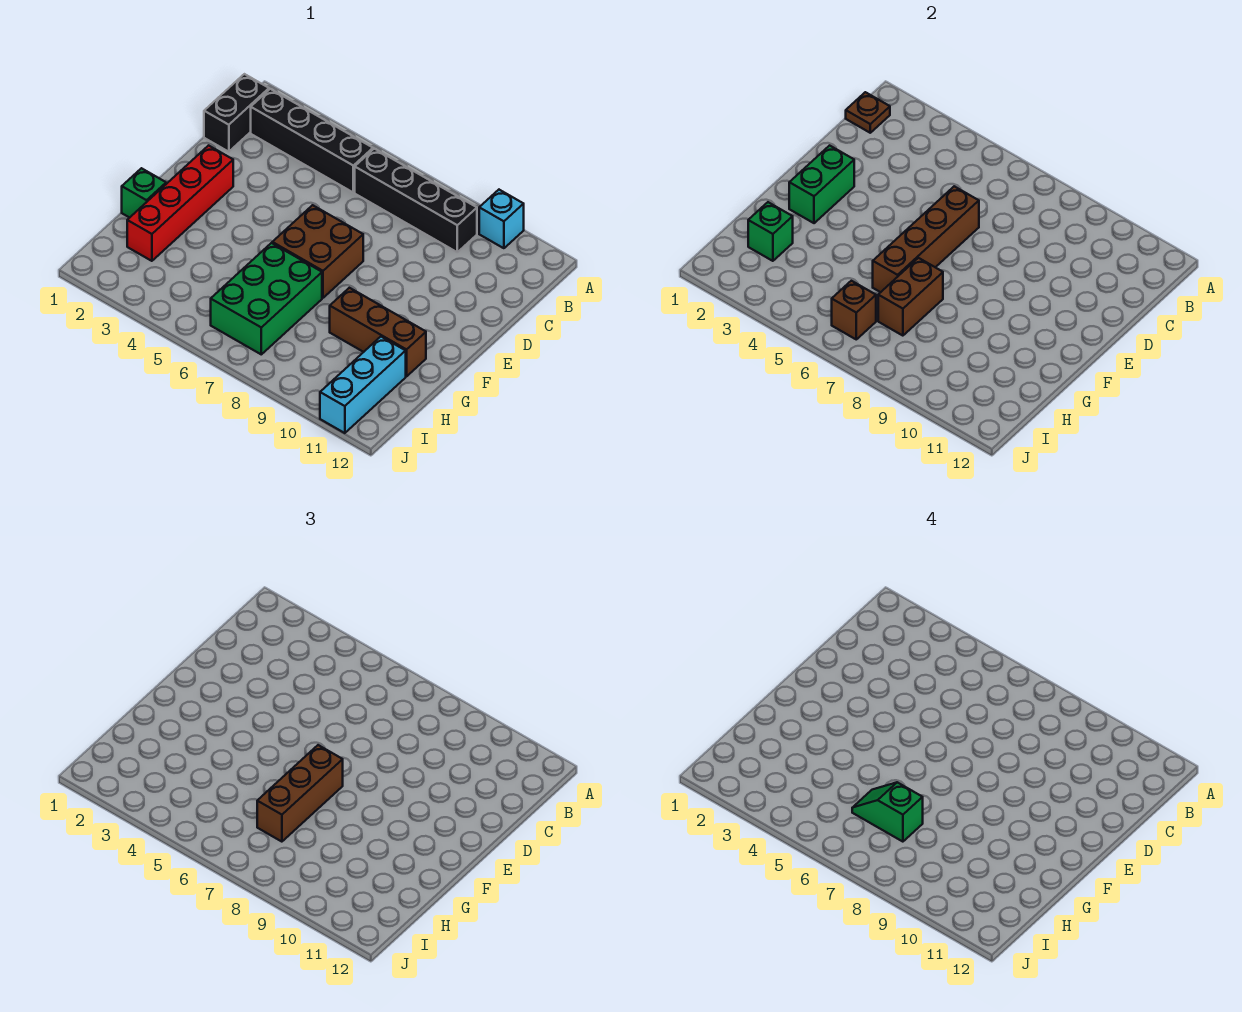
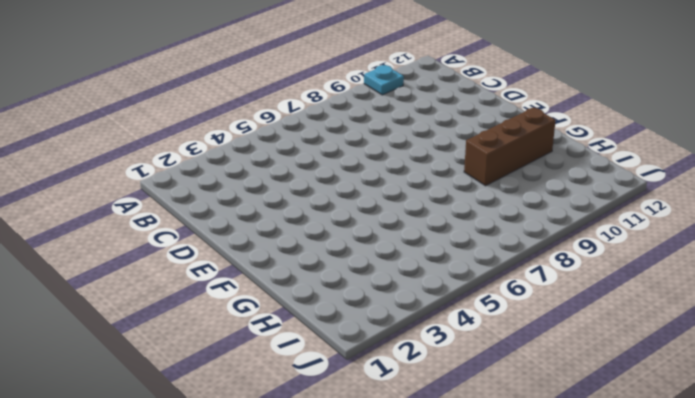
cyan plate A10 level 1 -> cyan brick A10 level 1
none -> black brick B1:C1 level 1
none -> black brick B2:B5 level 1
none -> black brick B6:B9 level 1

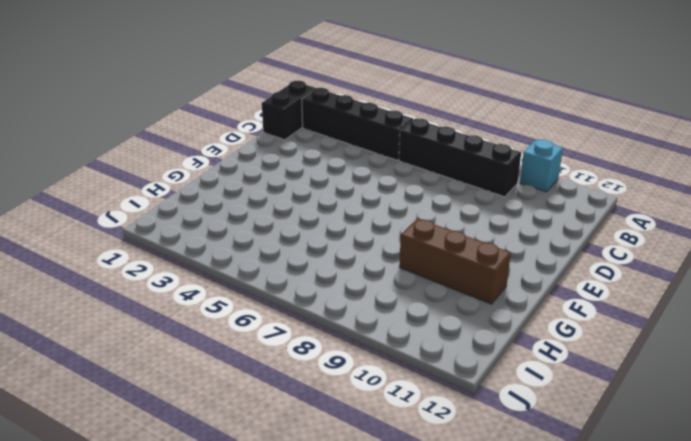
none -> red brick E2:H2 level 1
none -> brown brick E6:F7 level 1
none -> green brick G1 level 1

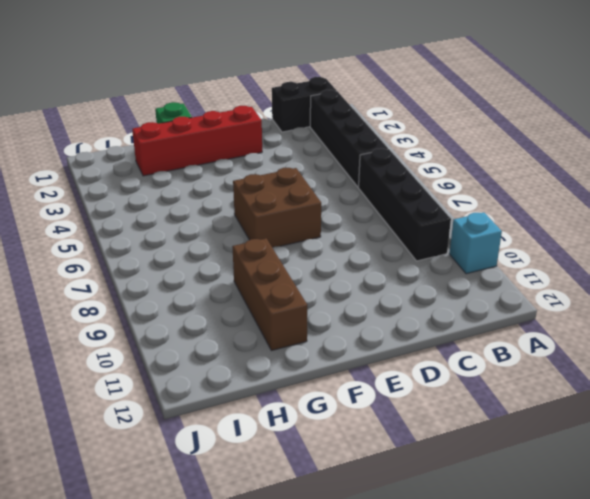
none -> green brick G6:I7 level 1
none -> cyan brick H11:J11 level 1
none -> brown plate B1 level 2

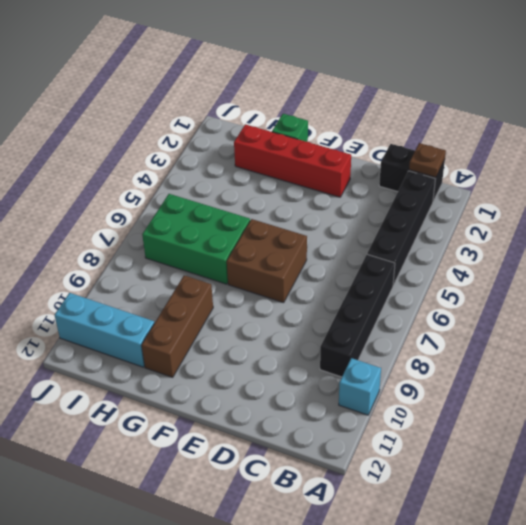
none -> brown brick D6:G6 level 2
none -> green brick E2:F2 level 2
none -> brown brick G7:H7 level 2

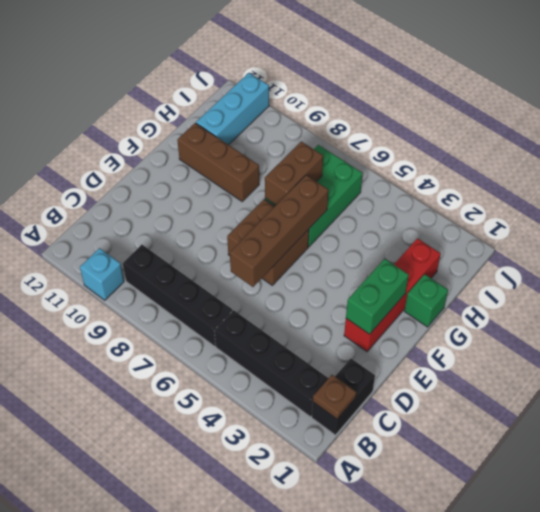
none -> green brick H2 level 2
none -> brown brick I6 level 2
none -> brown brick F7:H7 level 3

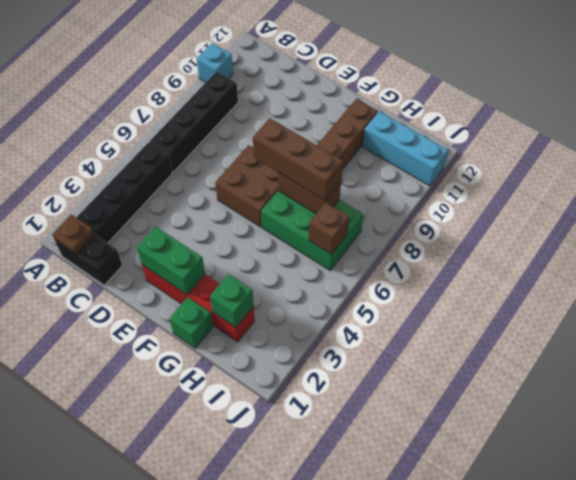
none -> brown brick D6:G6 level 2
none -> green slope H6:H7 level 4 top 7

